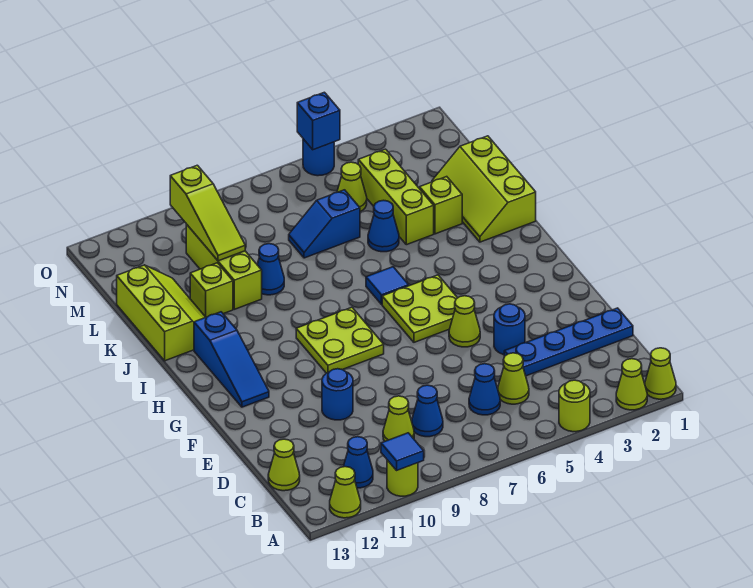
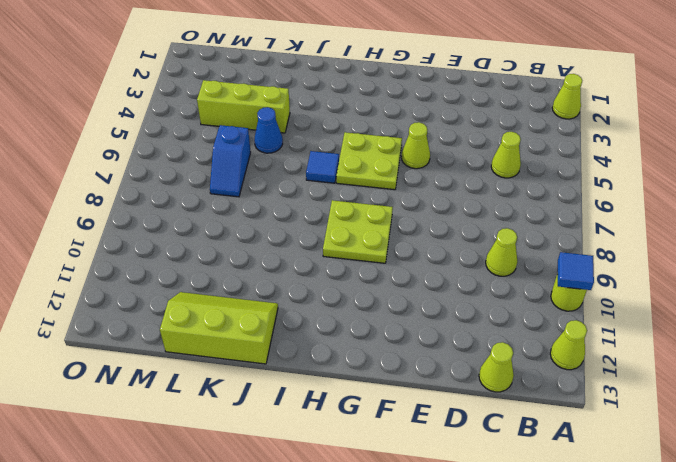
none -> lime cone A1 level 1
none -> lime round brick A4 level 1
none -> blue cone B11 level 1
none -> blue cone C6 level 1

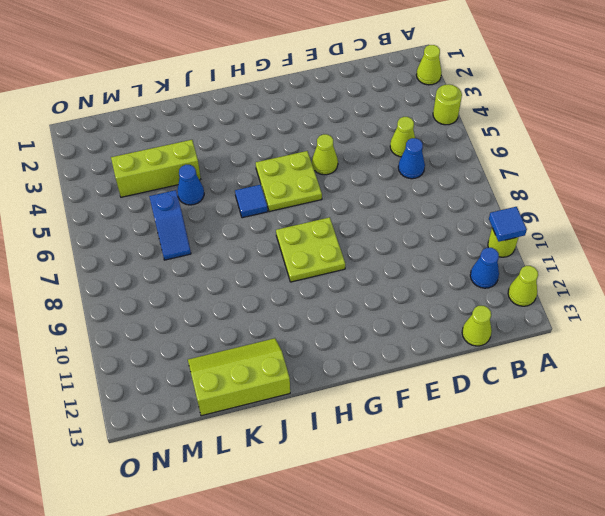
none -> lime cone A1 level 1
none -> blue cone C8 level 1
none -> lime cone C9 level 1
none -> blue plate D1:D4 level 1

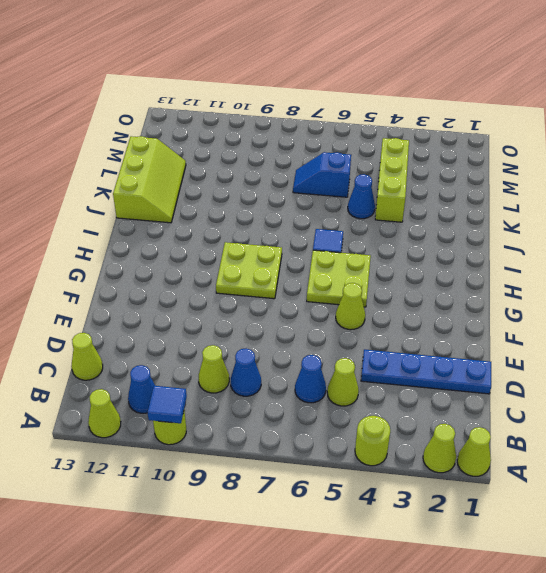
none -> blue round brick E4 level 1
none -> blue round brick E10 level 1
none -> blue slope G12:I12 level 1 top I
none -> lime slope J1:L2 level 1 top 1

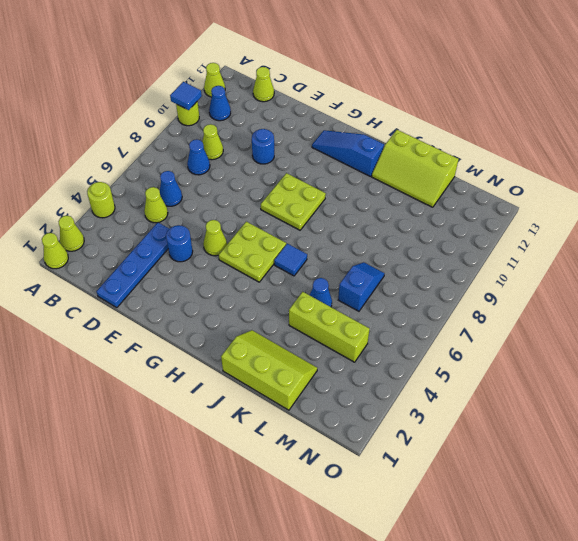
none -> lime brick K3 level 1
none -> blue cone K9 level 1
none -> lime brick K10:M10 level 1
none -> lime brick K11 level 1

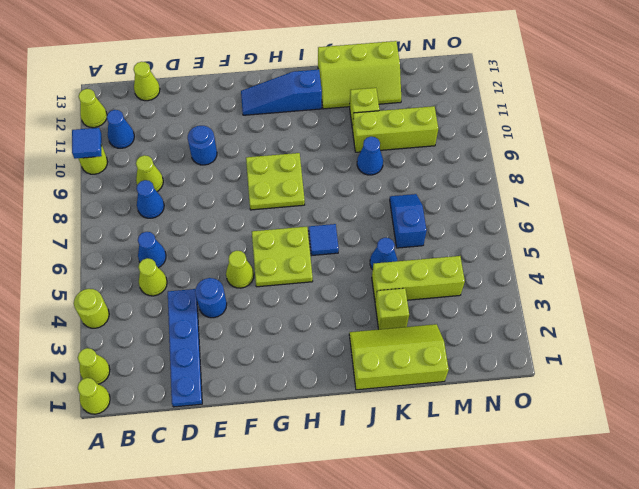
none -> lime cone M5 level 1
none -> blue round brick O5 level 1
none -> lime slope L10:N10 level 2 top N
none -> blue brick O5 level 2

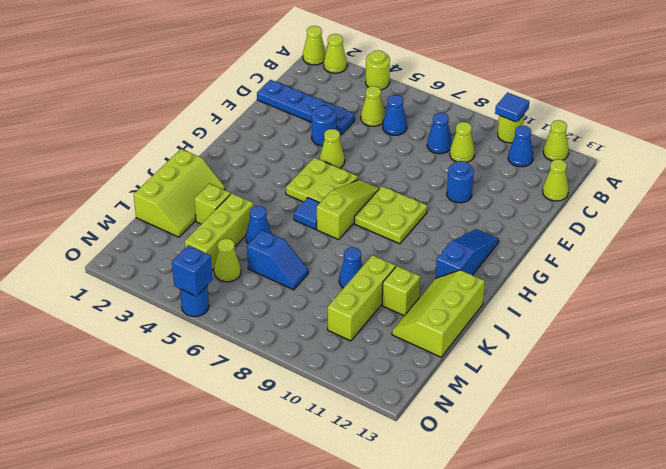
lime slope G7:I7 level 1 top I -> lime slope L10:N10 level 2 top N

